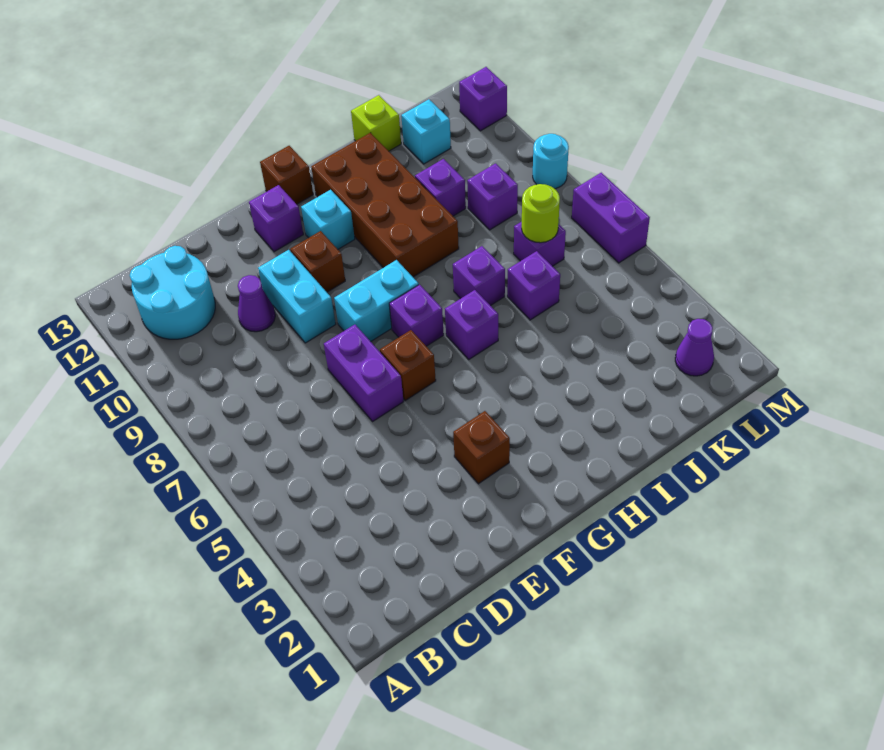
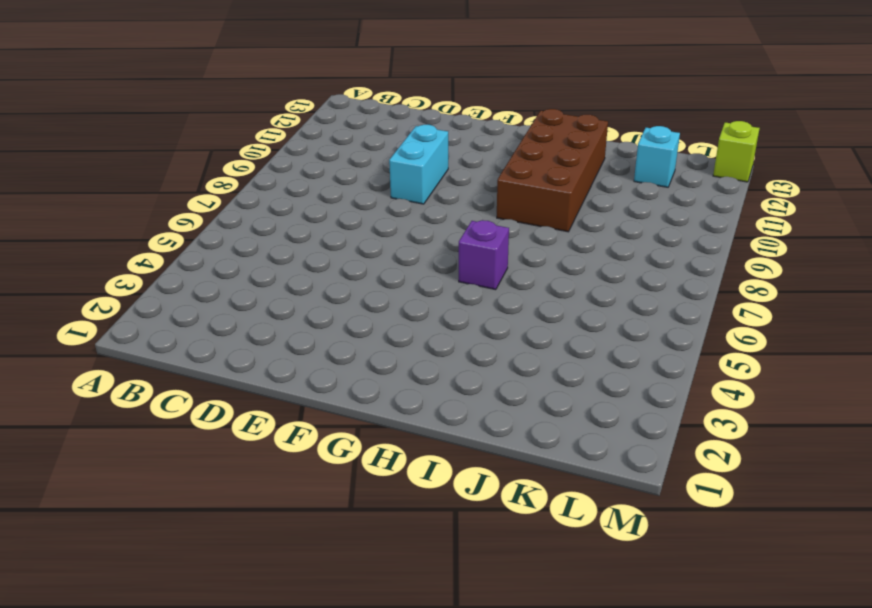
lime brick M13 level 1 -> lime brick J13 level 1
none -> cyan round brick B11:C12 level 1
none -> purple cone D10 level 1
none -> purple brick E6:E7 level 1

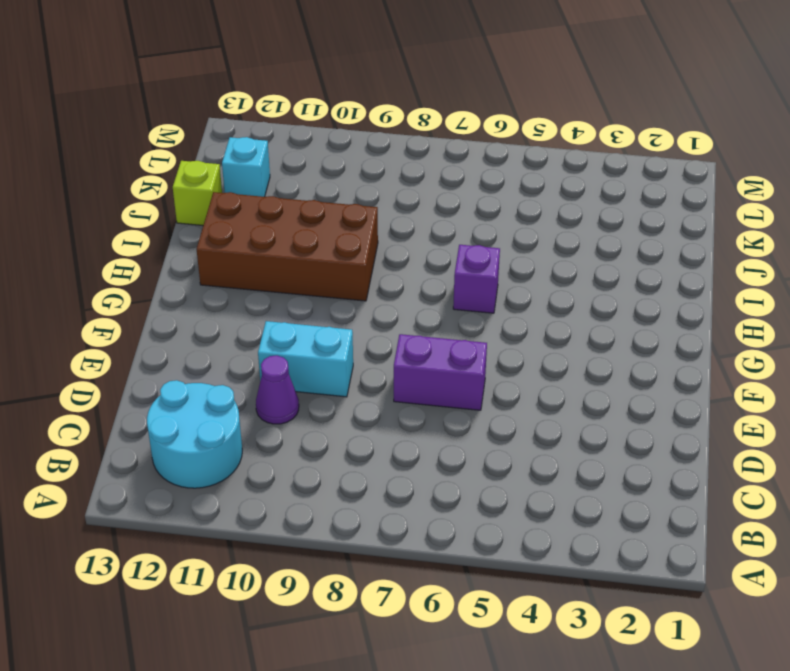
none -> brown brick F3 level 1
none -> brown brick F6 level 1
none -> cyan brick F8:G8 level 1

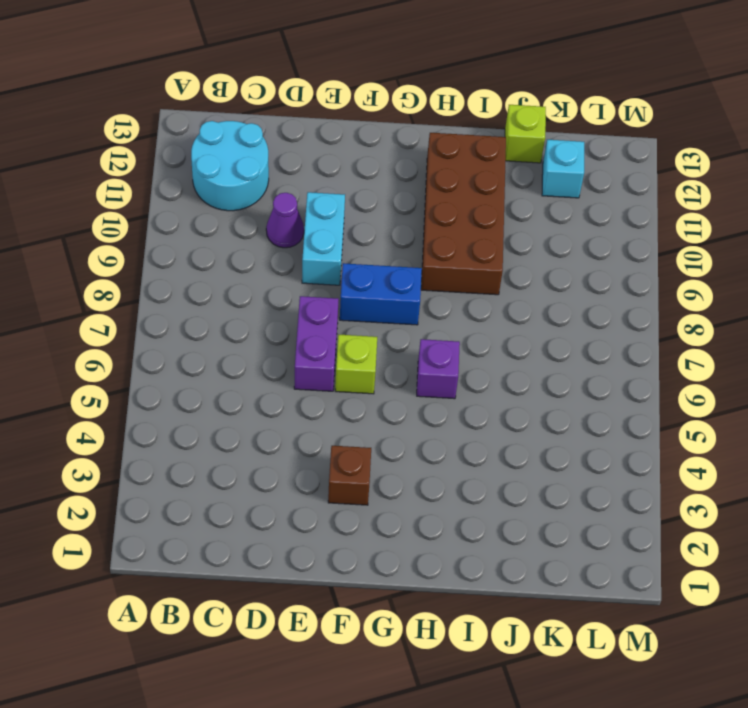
lime brick F6 level 1 -> brown brick F6 level 1
blue brick F8:G8 level 1 -> cyan brick F8:G8 level 1
none -> brown brick F10 level 1
none -> purple brick F12 level 1
none -> purple brick G7 level 1

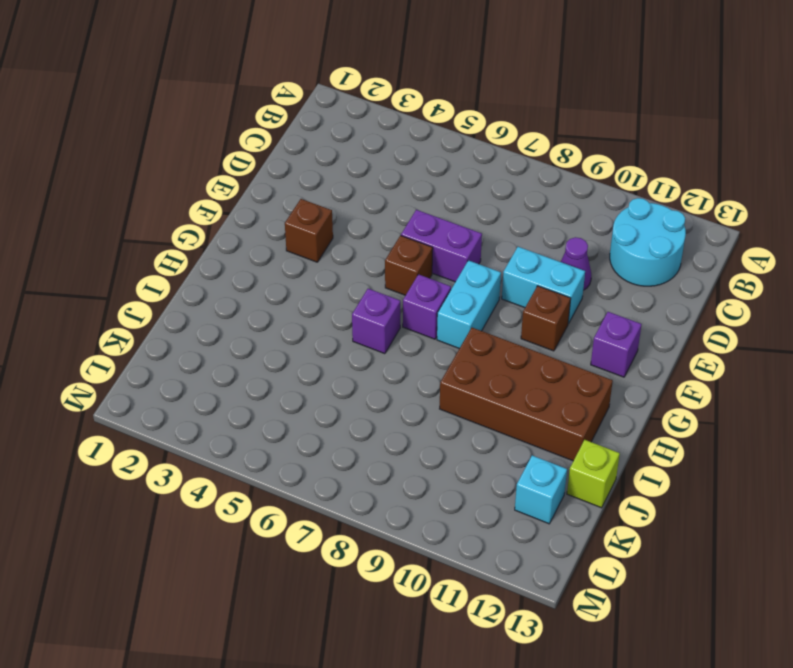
none -> cyan brick G11 level 1
none -> brown brick G13 level 1
none -> purple brick I7 level 1

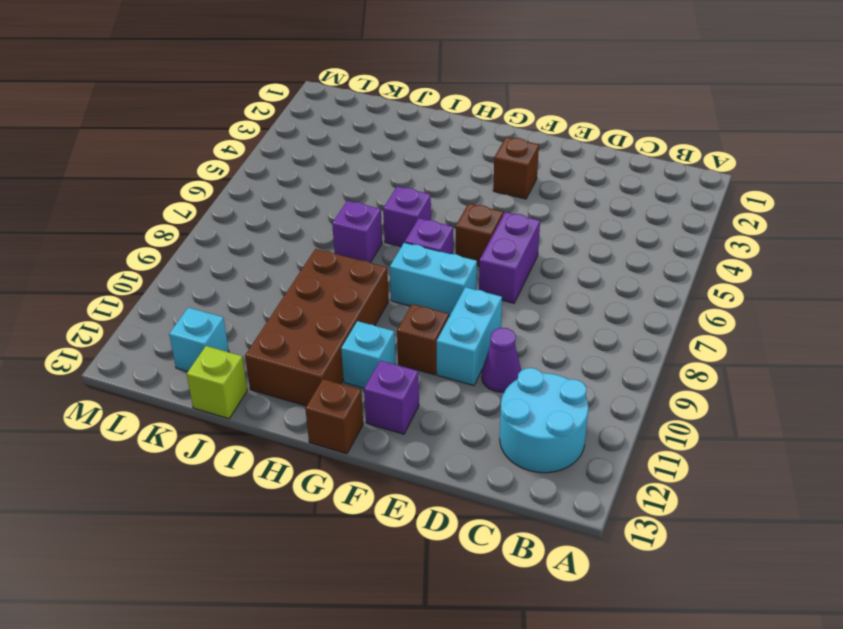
none -> purple brick J6 level 1
none -> purple brick J10 level 1
none -> purple brick K7 level 1

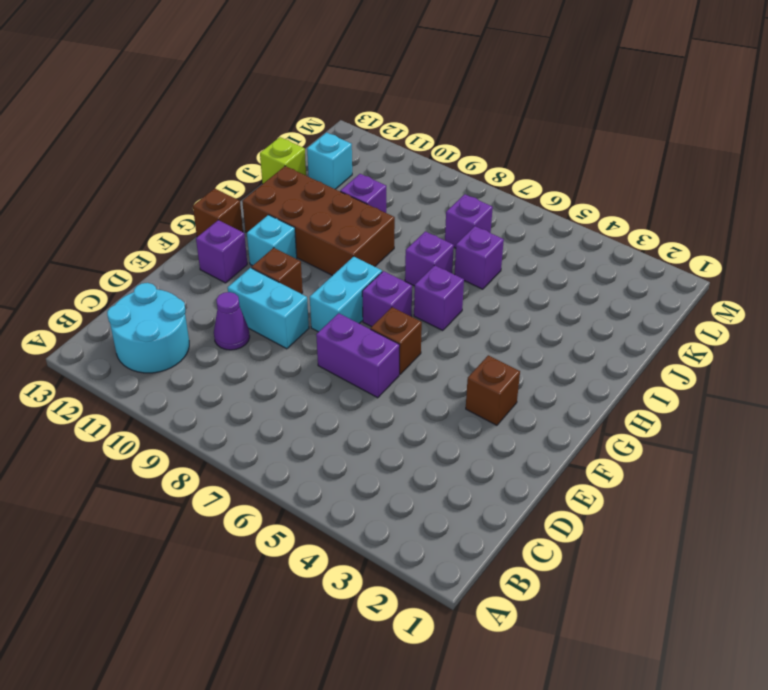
none -> purple brick K9 level 1
none -> purple cone L2 level 1
none -> purple brick M6:M7 level 1

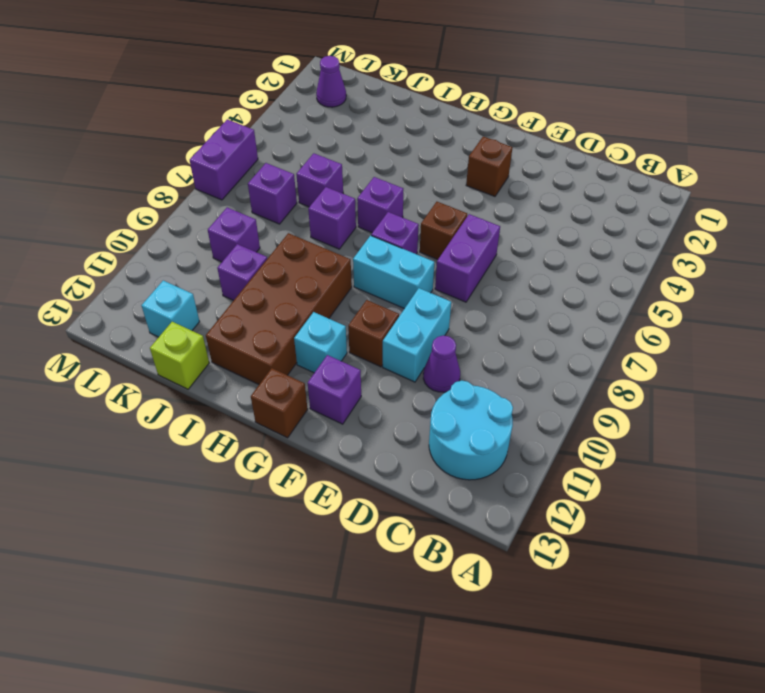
none -> cyan round brick M9 level 1
none -> purple brick M12 level 1
none -> lime round brick K7 level 2

